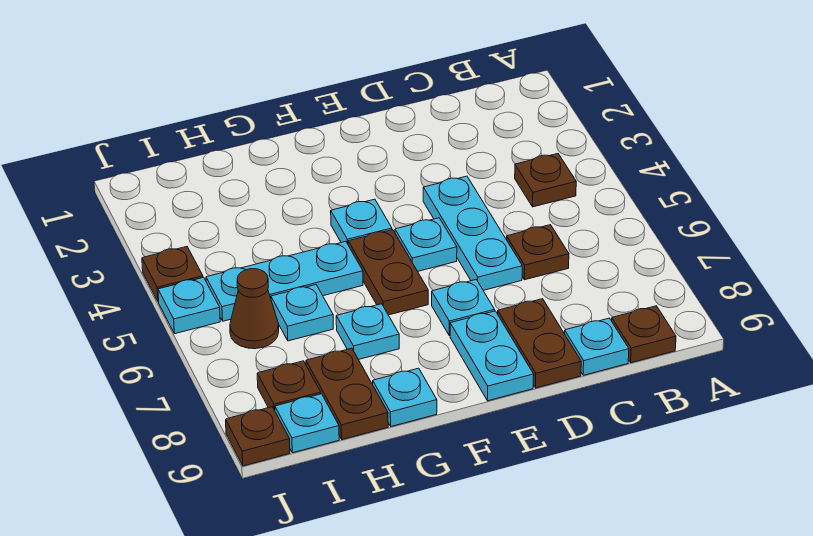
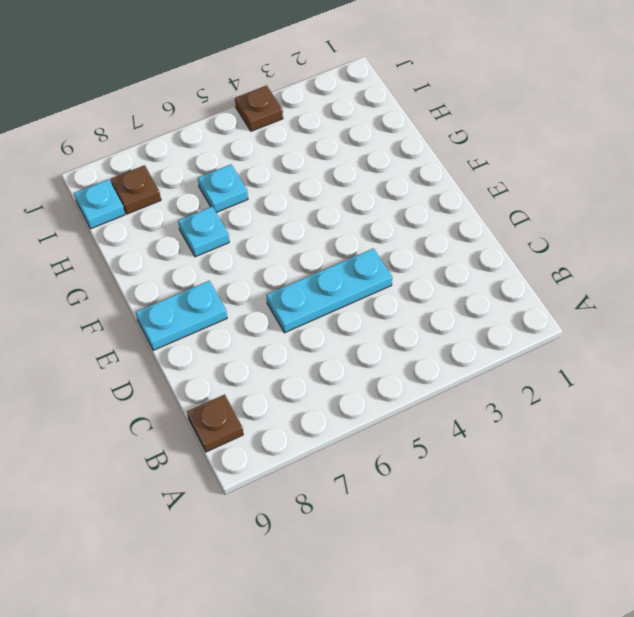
none -> brown plate B4 level 1
none -> brown plate C6 level 1
none -> cyan plate C9 level 1

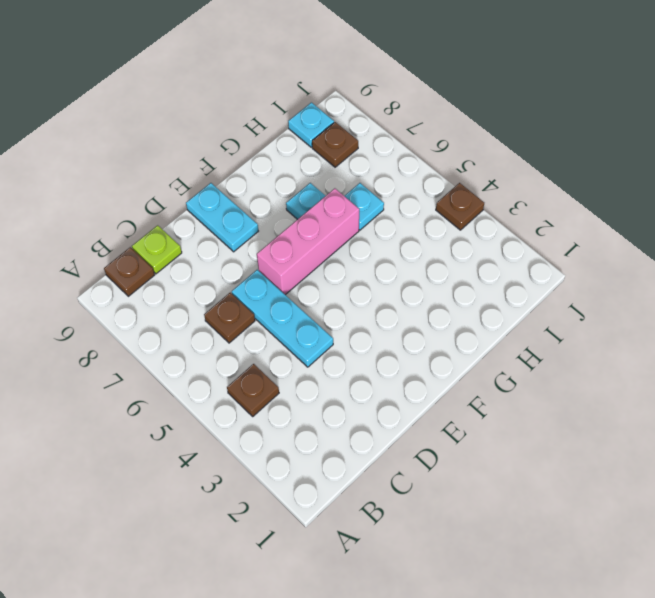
lime plate C9 level 1 -> cyan plate C9 level 1
pink brick E6:G6 level 1 -> brown plate F5:F6 level 1
none -> brown plate D8:D9 level 1
none -> cyan plate E5 level 1
none -> cyan plate E7 level 1

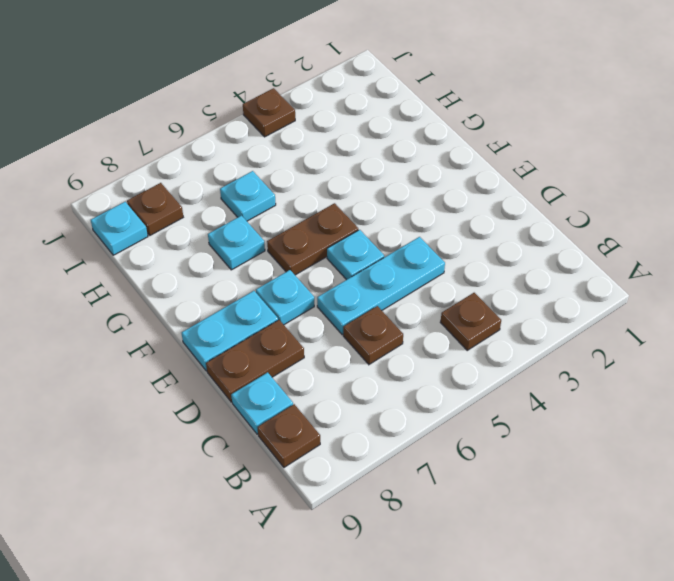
none -> cyan plate F4 level 1
none -> cyan plate G5:I5 level 1
none -> cyan plate G9 level 1

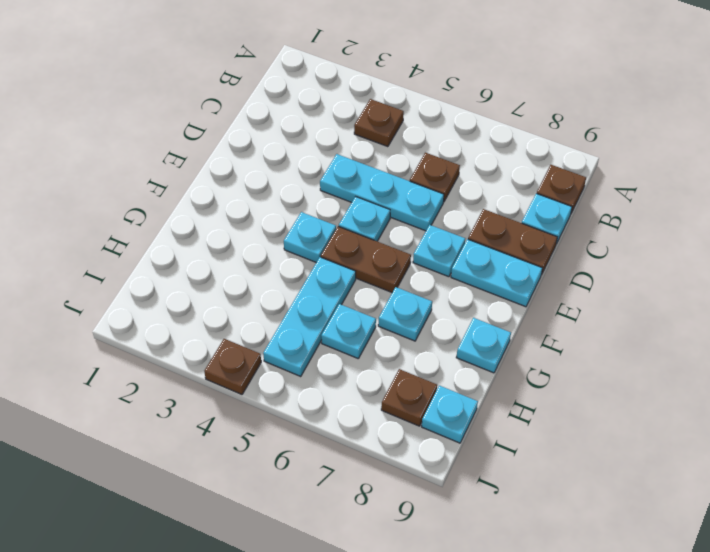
none -> brown plate H8:H9 level 1
none -> brown cone I6 level 1
none -> cyan plate J5 level 1

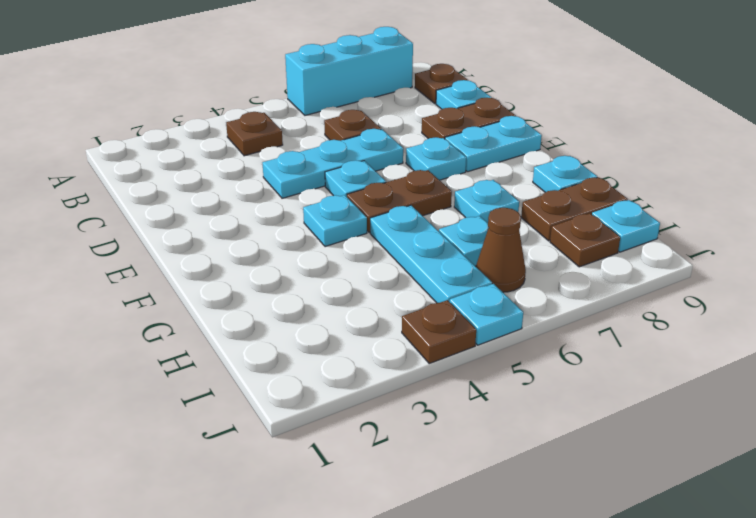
cyan brick A6:A8 level 1 -> none
none -> brown plate J9 level 1

